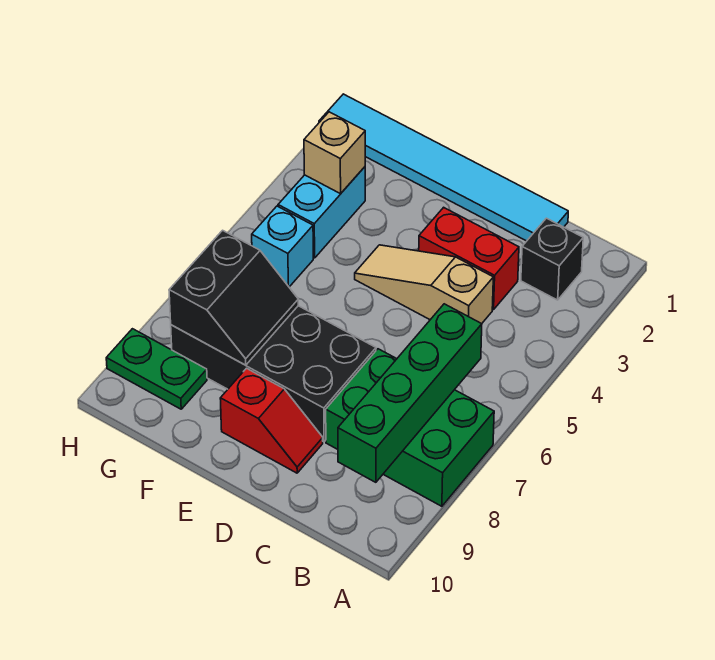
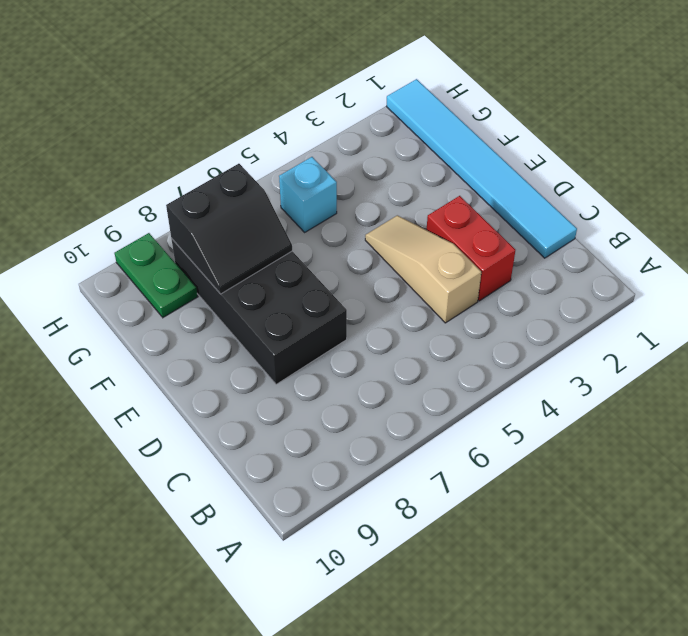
none -> green brick A7:C8 level 1
none -> black brick B2 level 1
none -> red slope D9:E9 level 1 top E

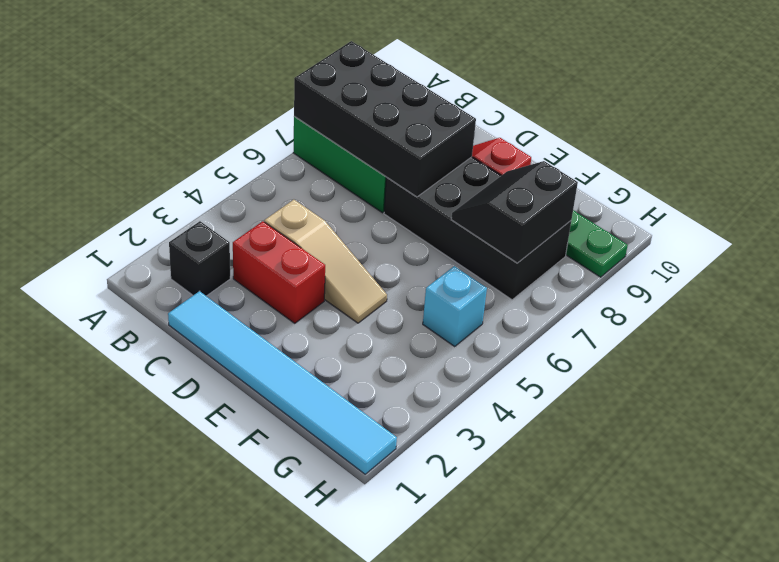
black brick A7:D8 level 2 -> green brick B6:B9 level 2
none -> cyan brick G3:G4 level 1
none -> tan brick G3 level 2

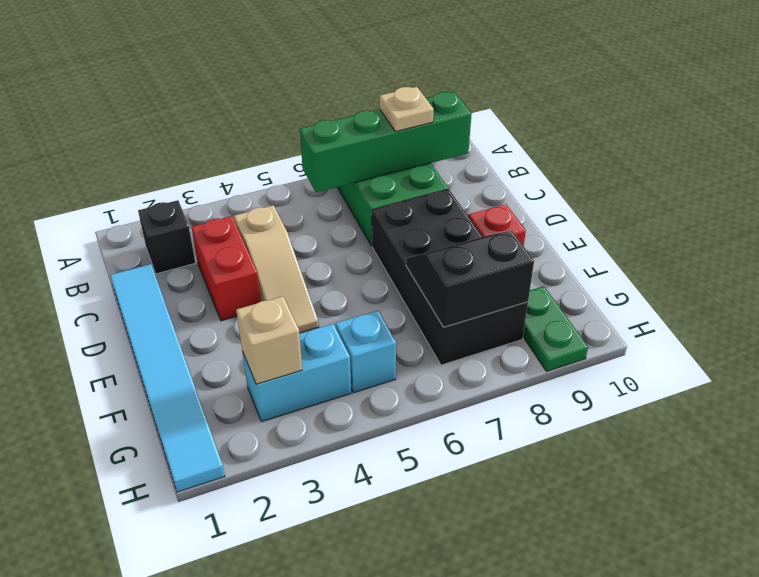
tan plate B8 level 3 -> none

